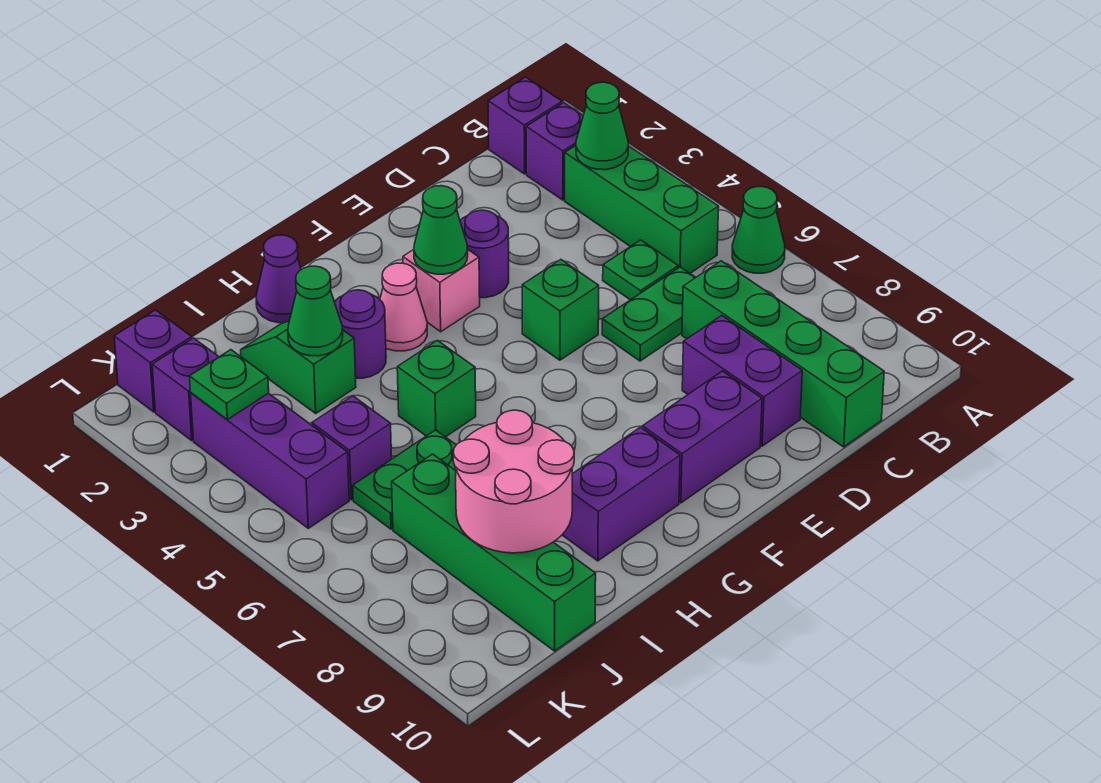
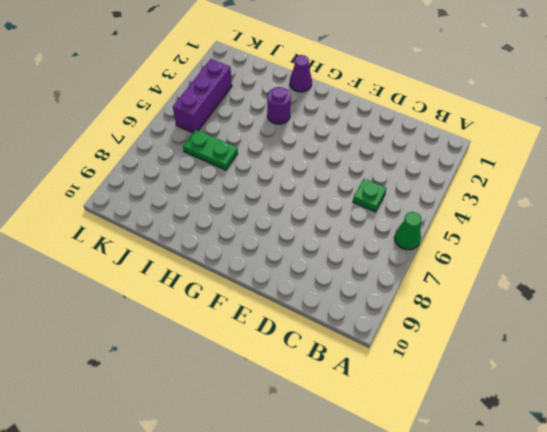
none -> purple brick B1 level 1
none -> purple brick B2 level 1
none -> green brick B3:B5 level 1

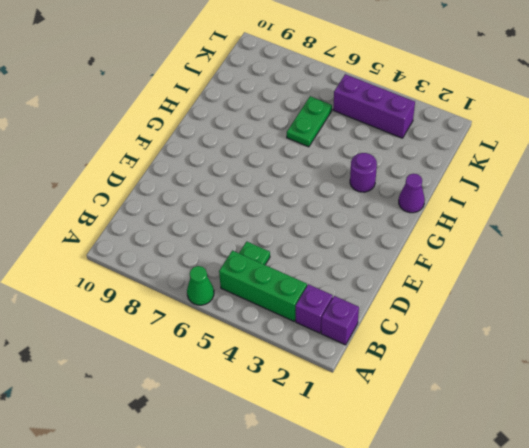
none -> green plate C6:D6 level 1
none -> green brick C7:C10 level 1
none -> purple brick D8:D9 level 1

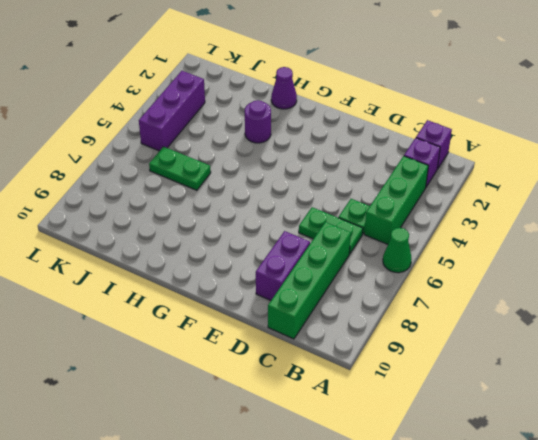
none -> purple round brick E3 level 1
none -> green brick E5 level 1
none -> purple brick E9:F9 level 1

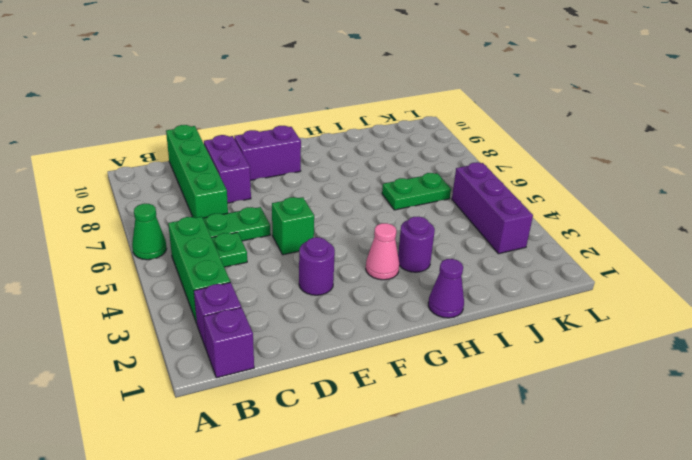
none -> pink brick F3 level 1
none -> purple brick G9:H9 level 1
none -> green brick H5 level 1

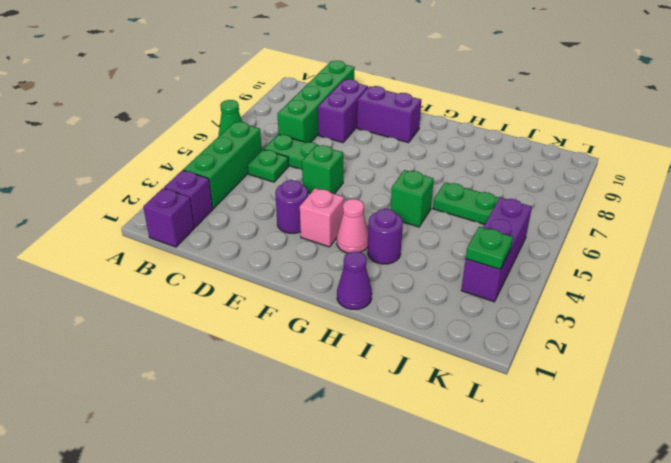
none -> purple brick G9:H9 level 1
none -> green slope I2:I3 level 1 top 3
none -> purple brick J5 level 1

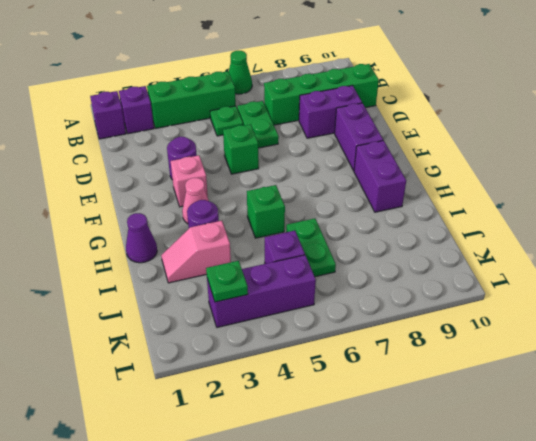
pink slope I2:I3 level 1 top 3 -> green slope I2:I3 level 1 top 3
none -> green brick J7:J10 level 1
none -> purple brick K1 level 1
none -> purple brick K2 level 1

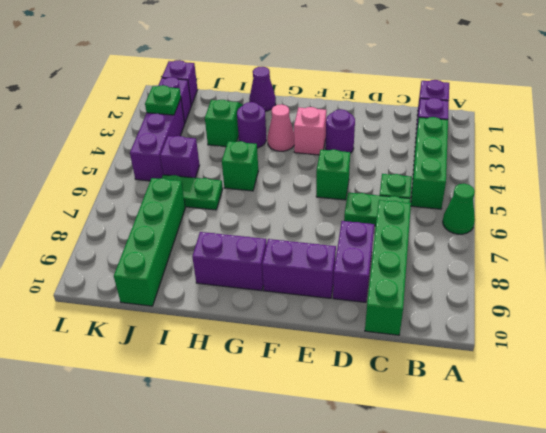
none -> green cone B3 level 2
none -> green cone F3 level 2
none -> green cone I3 level 2

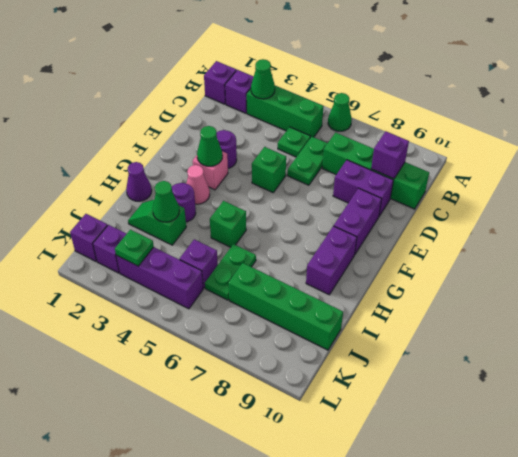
purple brick C9 level 2 -> none
none -> pink round brick I8:J9 level 2

